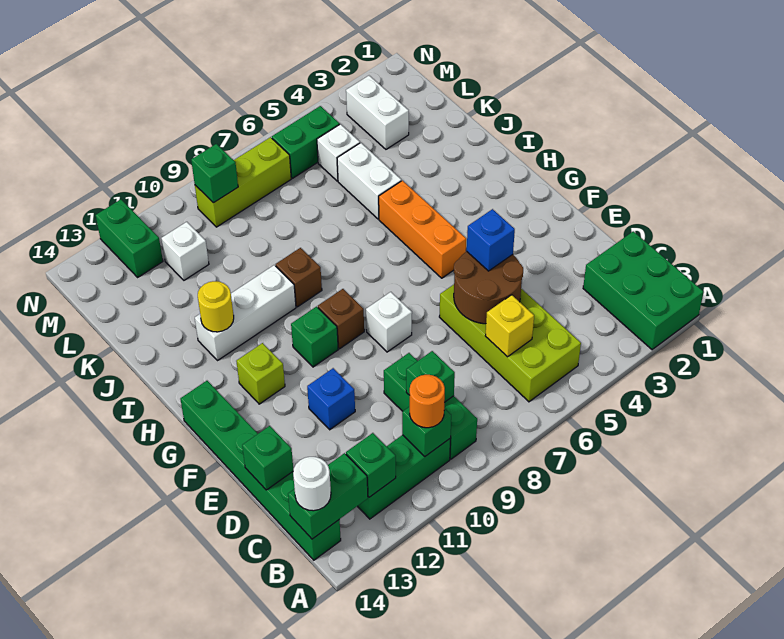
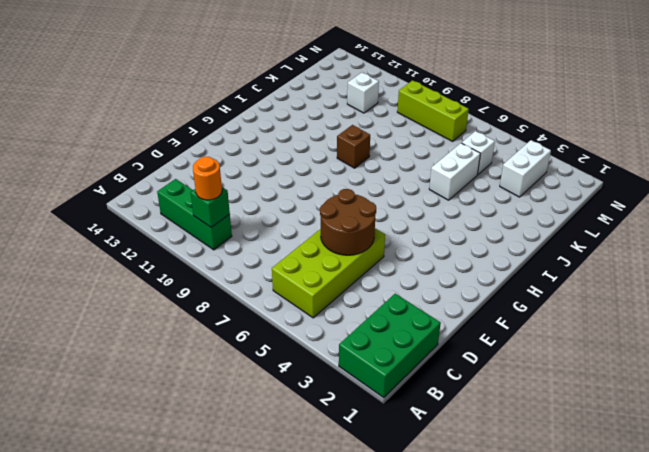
none -> green brick B9:D9 level 1
none -> green brick B14:G14 level 1
none -> blue brick E11 level 1
none -> white brick F8 level 1

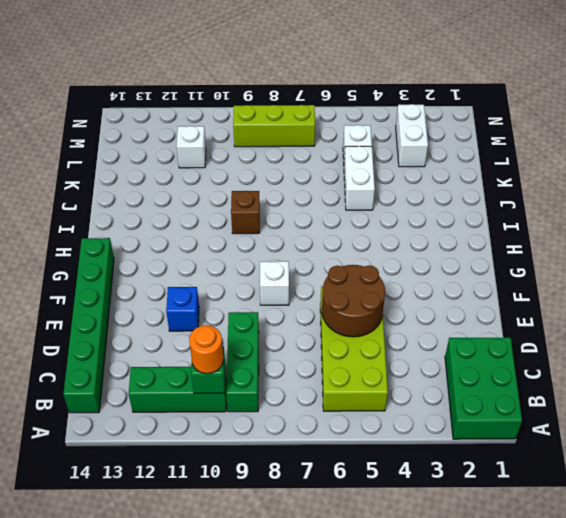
none -> orange brick G5:I5 level 1
none -> brown brick G9 level 1
none -> green brick G10 level 1
none -> lime brick G12 level 1

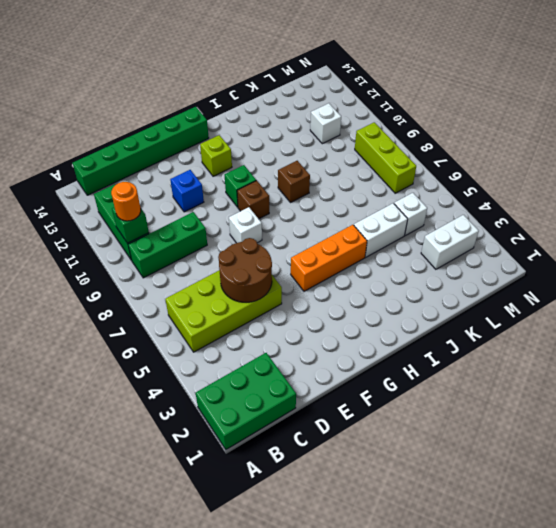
none -> white brick I10:I12 level 1
none -> green brick M5:M6 level 1
none -> green brick M12:N12 level 1
none -> green brick B12 level 2

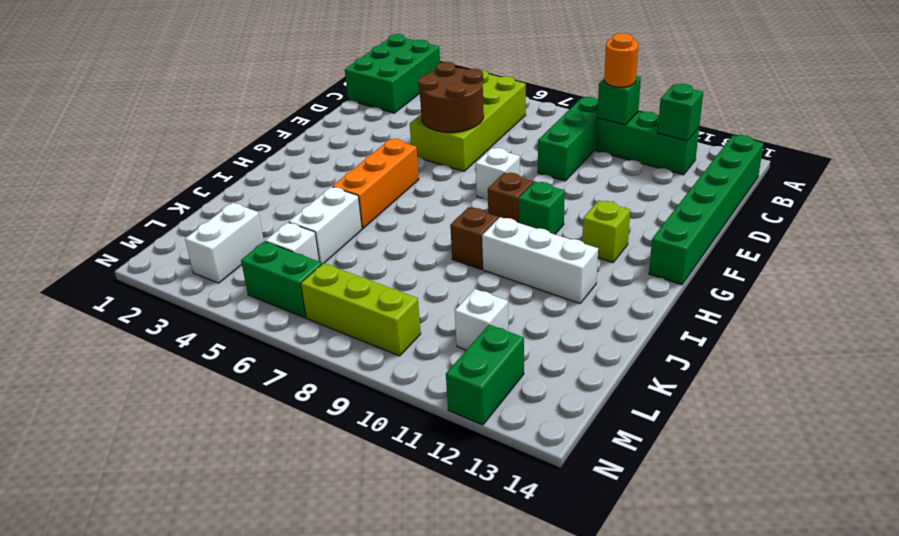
none -> blue brick E11 level 1
none -> green brick B13:B14 level 2
none -> yellow brick C6 level 2
none -> green brick C9 level 2

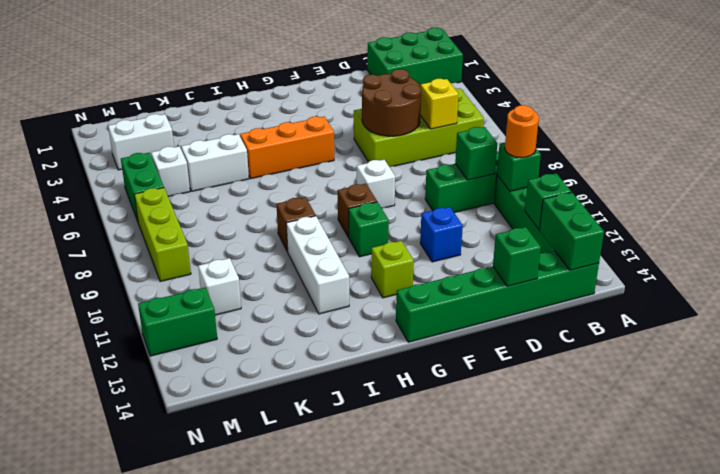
none -> yellow round brick I12 level 2
none -> green brick M9 level 2
none -> white round brick B14 level 3
none -> blue brick E5 level 3

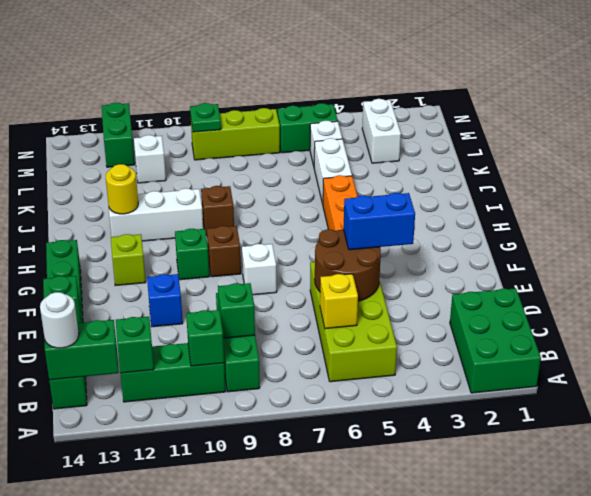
blue brick E4:E5 level 3 -> blue brick E5 level 3
green plate M9 level 2 -> green brick M9 level 2
none -> orange round brick B10 level 3

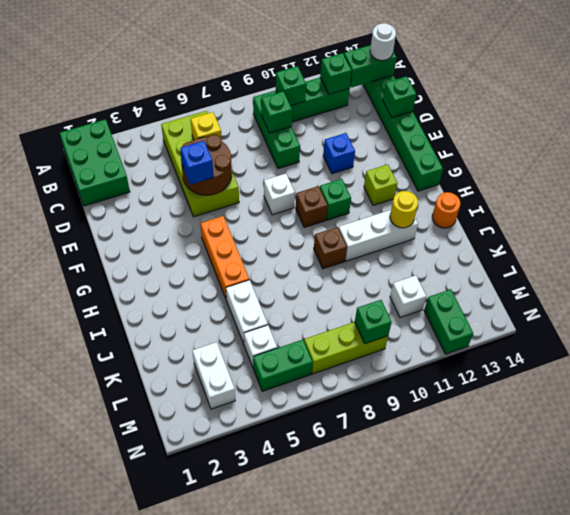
orange round brick I14 level 1 -> orange round brick B10 level 3

